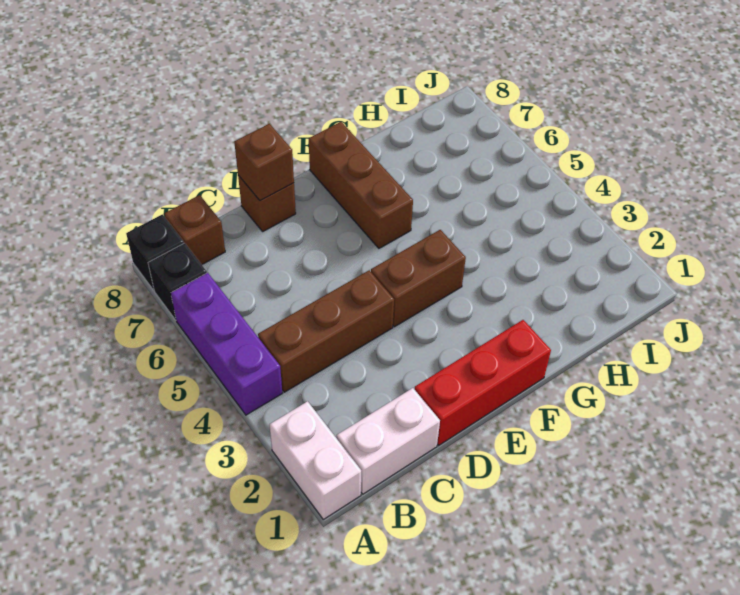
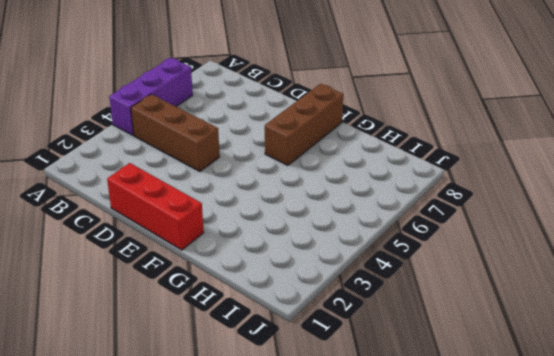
none -> white brick A1:A2 level 1
none -> black brick A7 level 1
none -> black brick A8 level 1

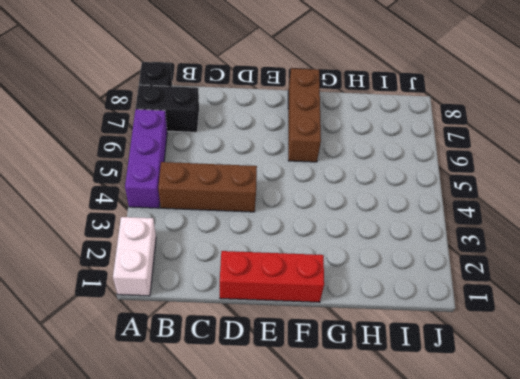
black brick A7:B7 level 1 -> black brick A7 level 1
none -> white brick B1:C1 level 1
none -> brown brick B8 level 1
none -> brown brick D8 level 1

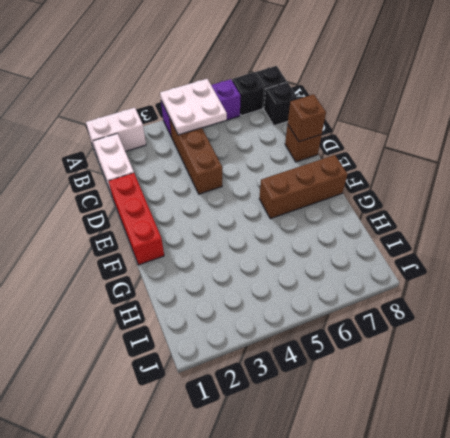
white plate A4:B5 level 2 -> none
black brick B8 level 1 -> brown brick B8 level 1
none -> brown brick E4:F4 level 1

